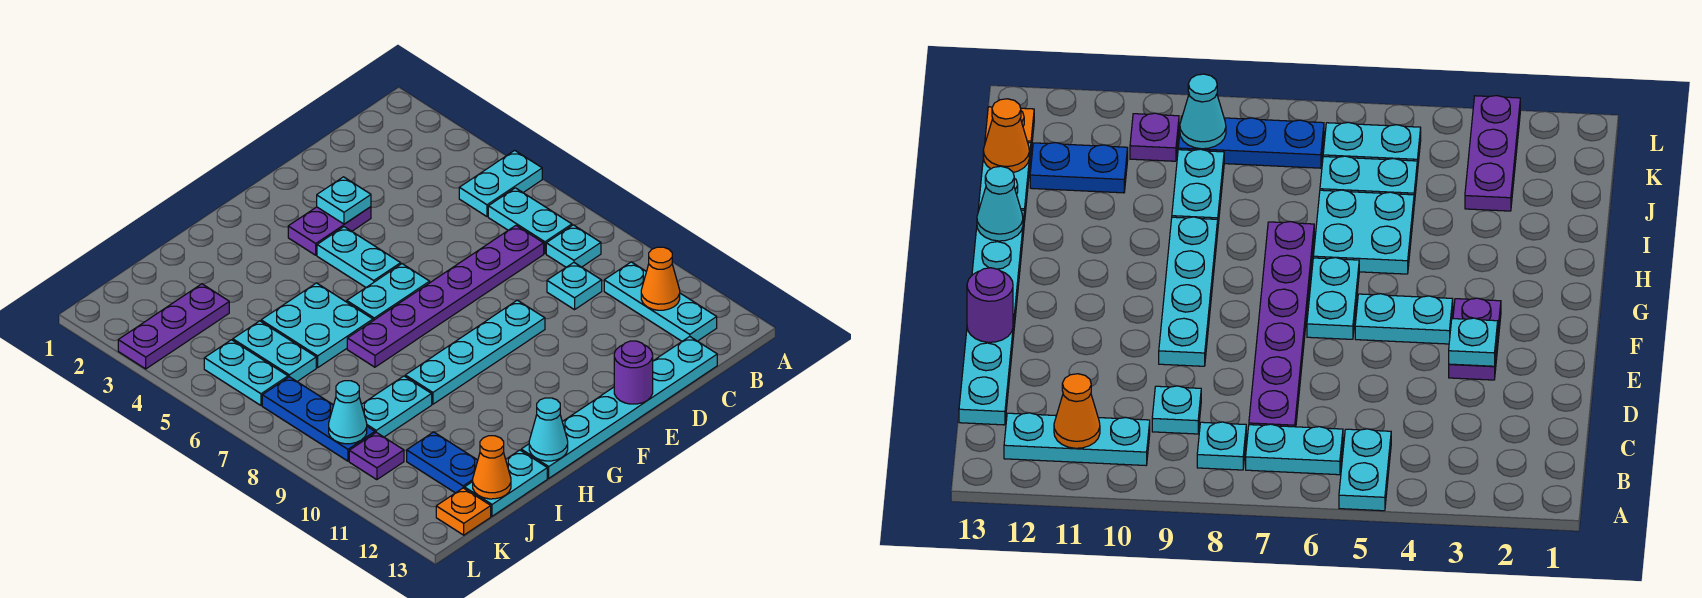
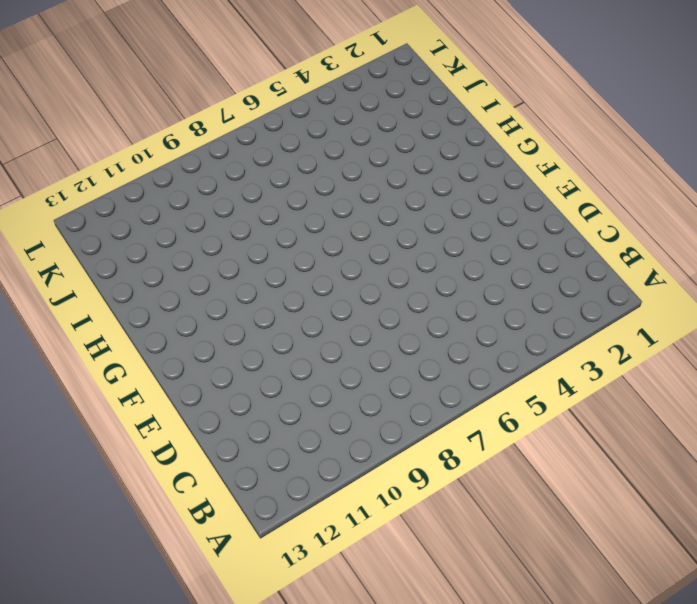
none -> cyan plate A5:B5 level 1
none -> cyan plate B6:B7 level 1
none -> cyan plate B8 level 1

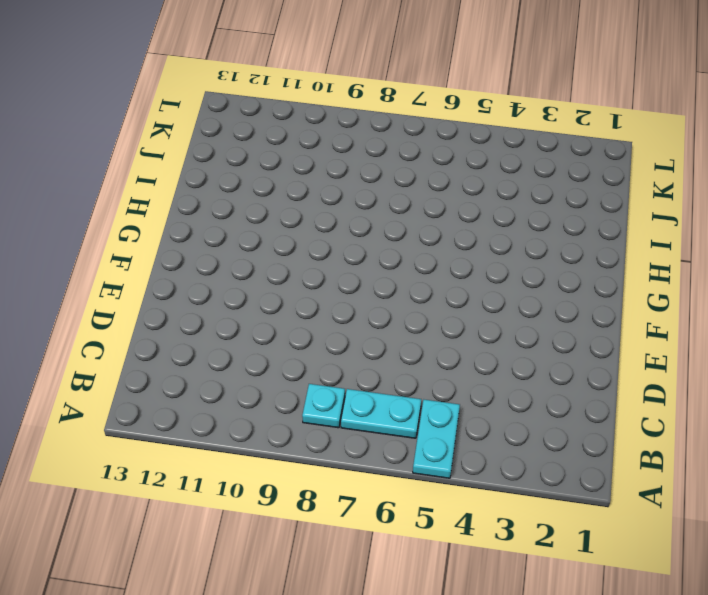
none -> cyan plate B10:B12 level 1
none -> purple plate C7:H7 level 1
none -> cyan plate C9 level 1

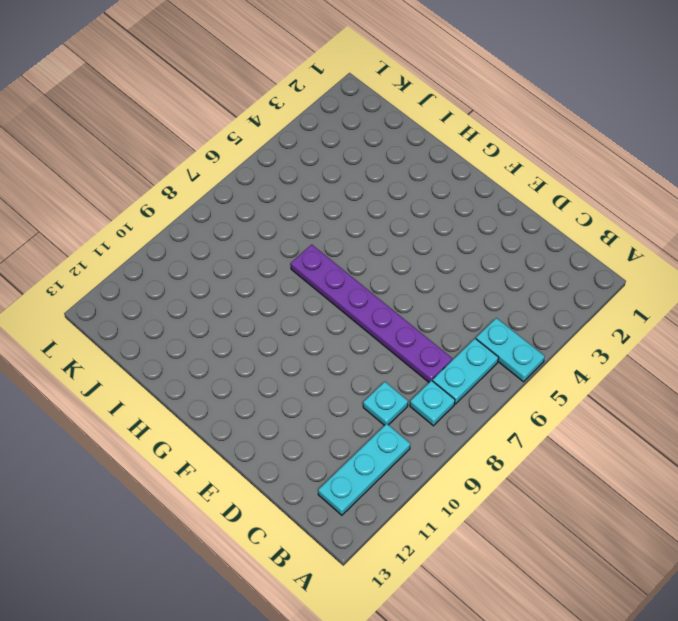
none -> cyan plate C13:H13 level 1
none -> purple plate E3:F3 level 1
none -> cyan plate E9:H9 level 1

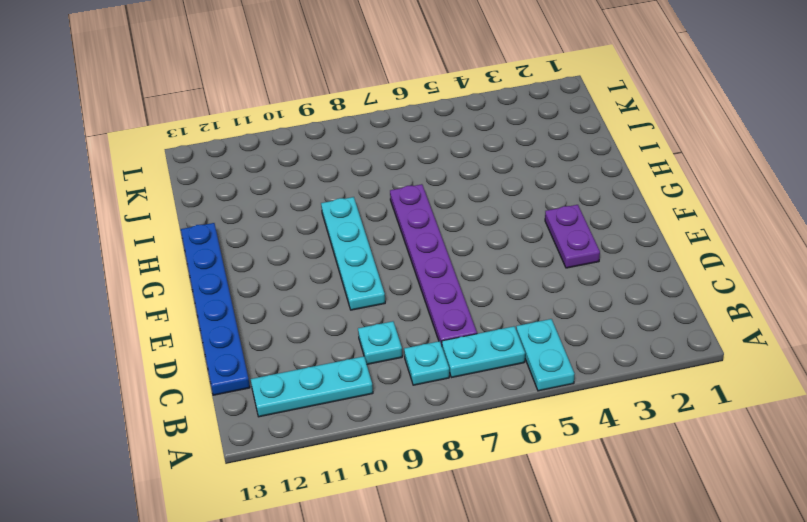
blue plate C13:H13 level 1 -> cyan plate C13:H13 level 1
none -> cyan plate F4:F5 level 1
none -> cyan plate F6:G6 level 1
none -> cyan plate H5:I6 level 1

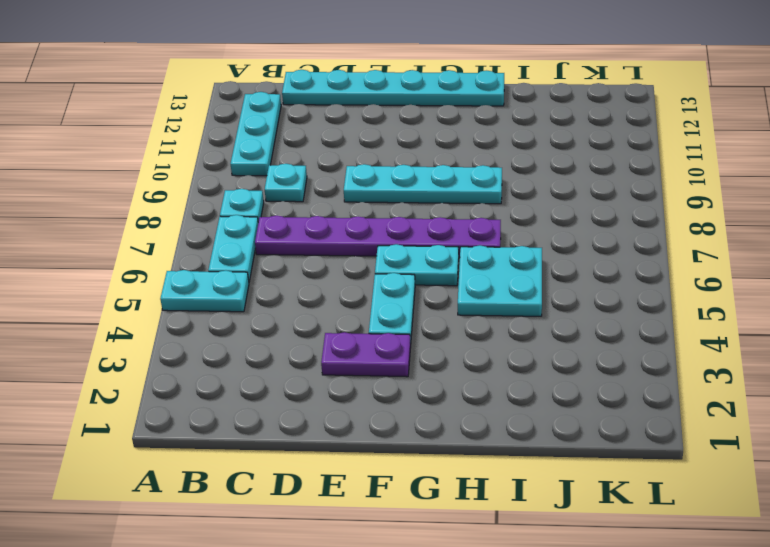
none -> cyan plate I9:J9 level 1
none -> cyan plate I13:J13 level 1
none -> purple plate J3:L3 level 1

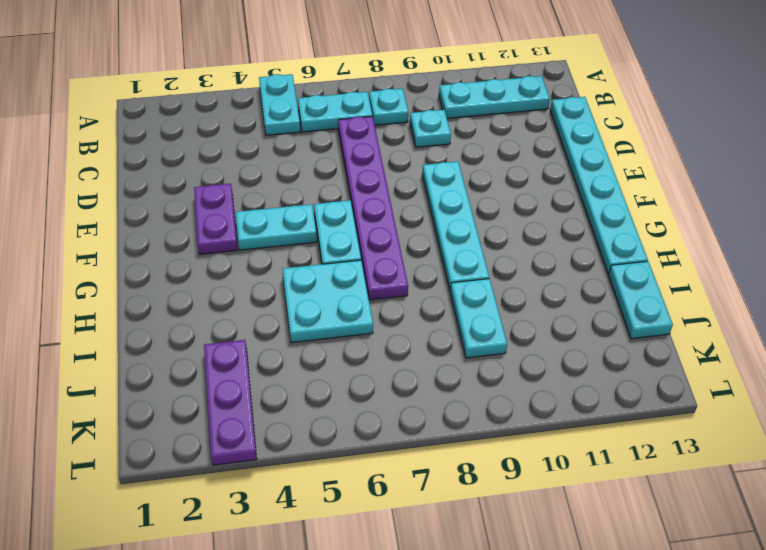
none -> cyan plate J5:J6 level 1
none -> blue plate J11:J12 level 1
none -> cyan plate K5:K6 level 1

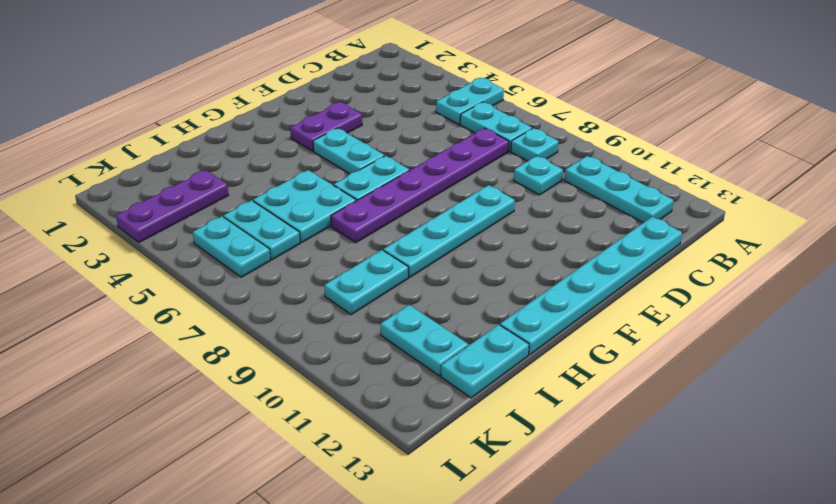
cyan plate J11:J12 level 1 -> blue plate J11:J12 level 1
none -> blue plate K7:K9 level 1
none -> purple plate K10 level 1
none -> orange plate K13 level 1

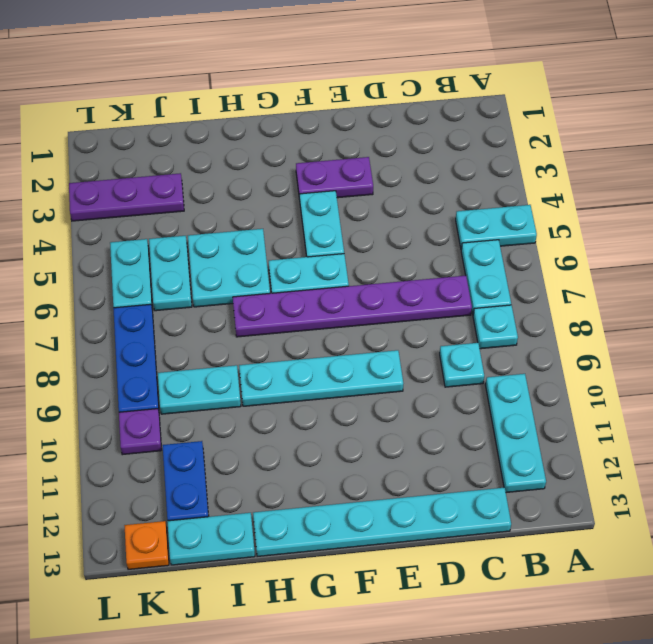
none -> orange cone B11 level 2
none -> cyan plate E3 level 2
none -> purple round brick E13 level 2

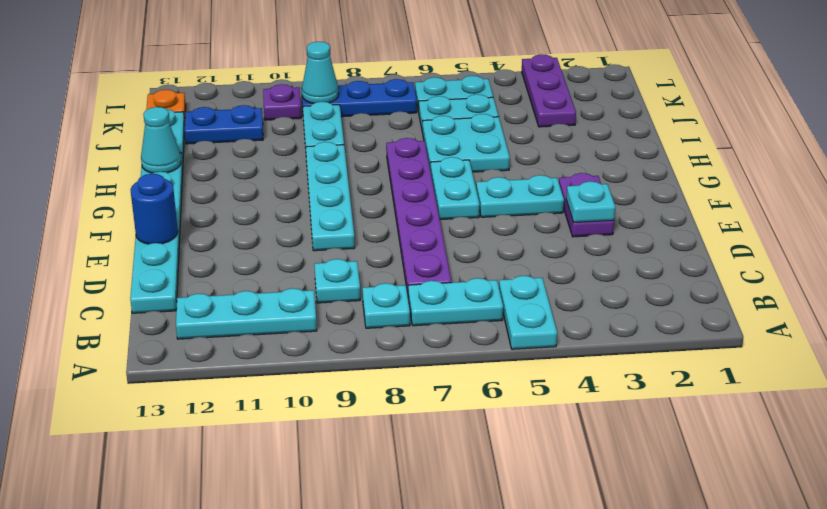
blue round brick E13 level 2 -> purple round brick E13 level 2
none -> orange cone B11 level 2
none -> orange cone J13 level 2

